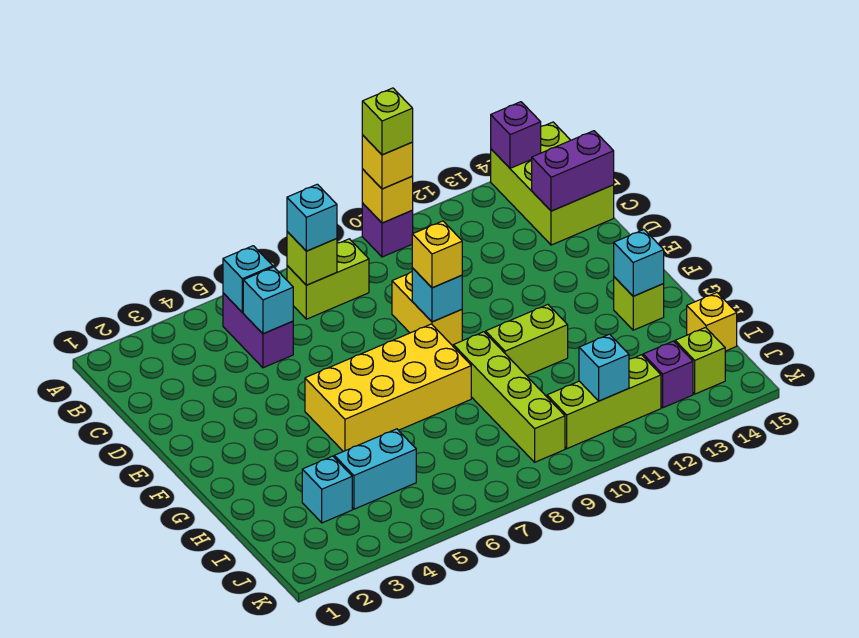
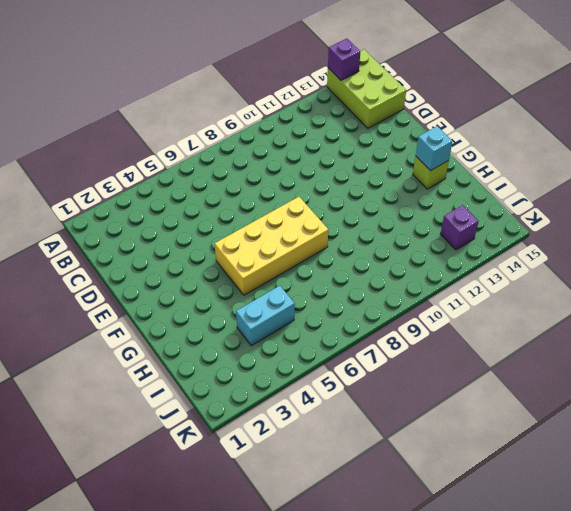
none -> purple brick A10 level 1
none -> purple brick B5:C5 level 1
none -> lime brick B7:B8 level 1

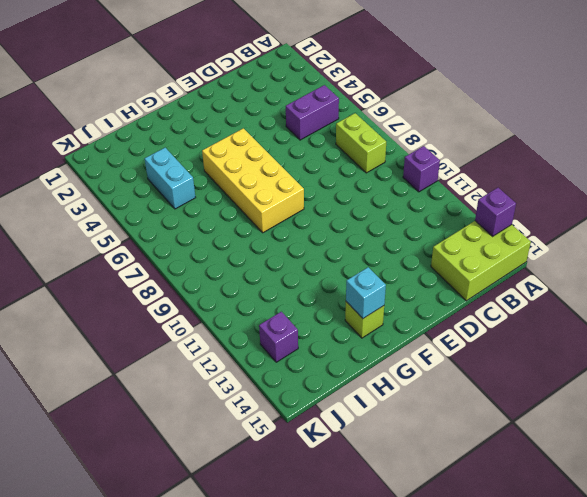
none -> yellow brick D9:E9 level 1
none -> lime brick G9:J9 level 1
none -> lime brick G10:G11 level 1

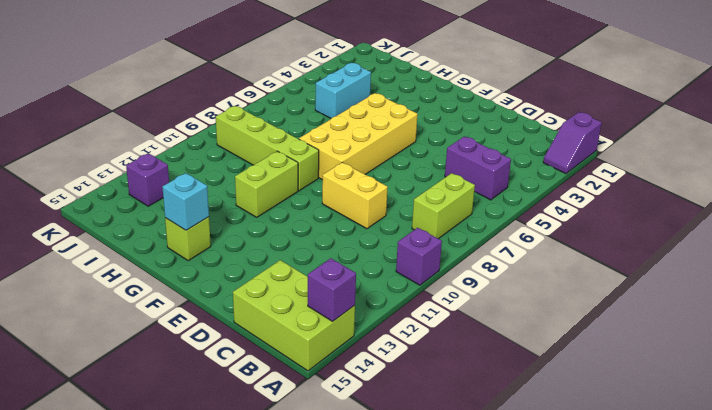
purple slope A1:A2 level 1 top 1 -> none
none -> cyan brick I3 level 1
none -> yellow brick I15 level 1
none -> lime brick J10:J12 level 1

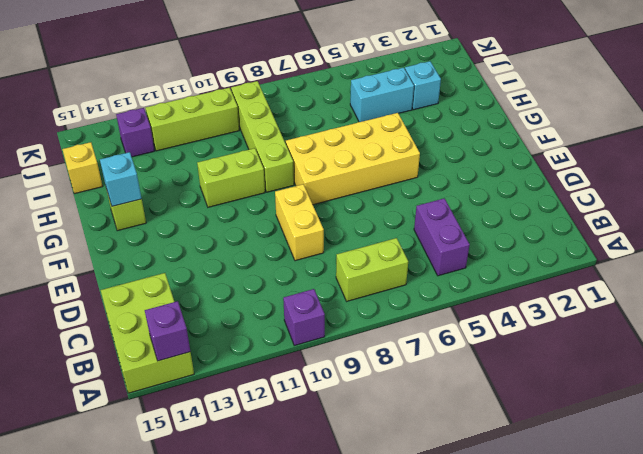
none -> lime brick J14 level 1
none -> yellow brick A10 level 2
none -> cyan brick B5 level 2

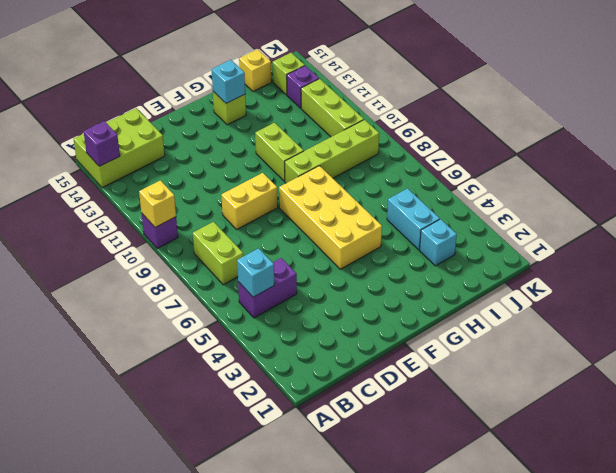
none -> lime brick B7 level 2
none -> cyan brick C5 level 2
none -> purple brick C14:C15 level 2

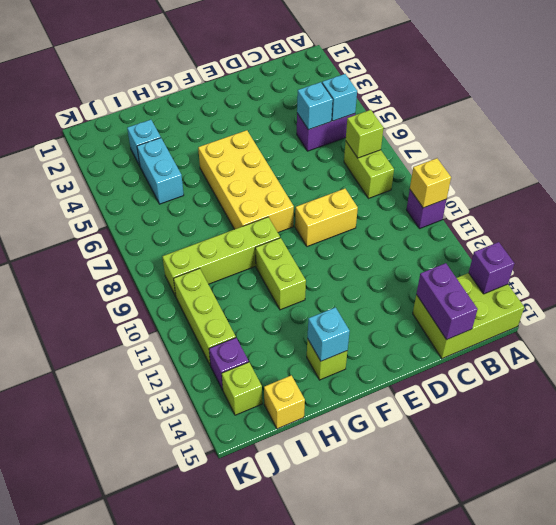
none -> cyan brick E9 level 2
none -> cyan brick J11 level 2
none -> yellow brick A10 level 3

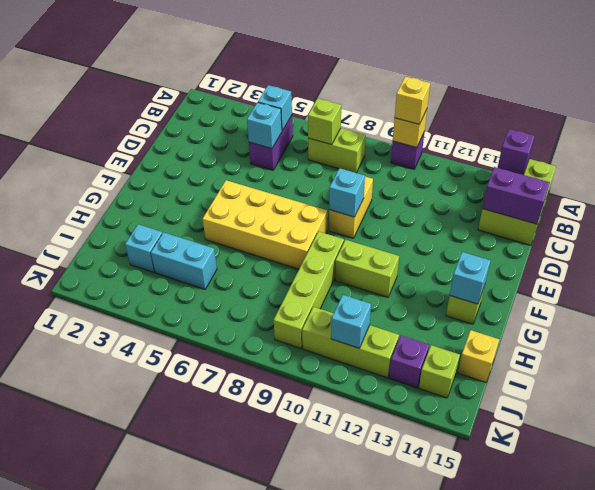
none -> cyan brick B7 level 3
none -> yellow brick E9 level 3
none -> lime brick A10 level 4

